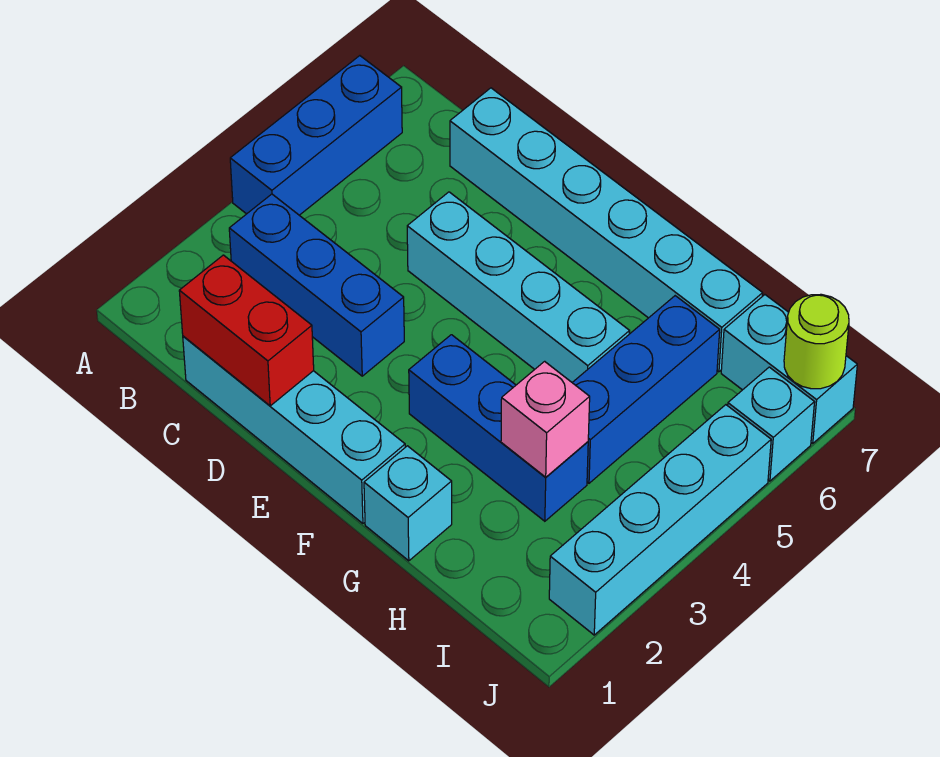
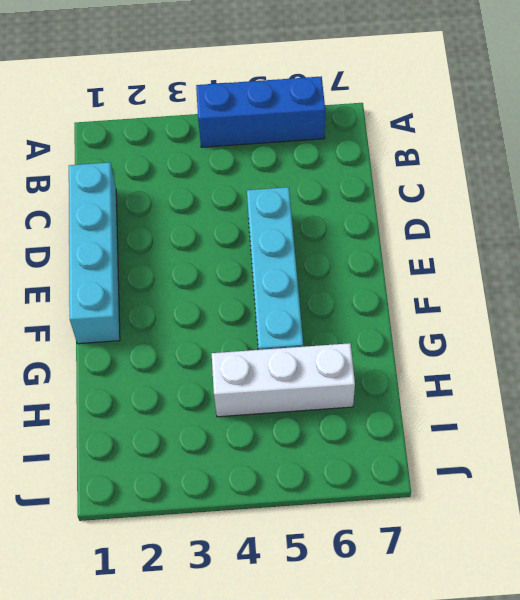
white brick H4:H6 level 1 -> blue brick H4:H6 level 1
none -> blue brick B3:D3 level 1
none -> cyan brick C7:H7 level 1
none -> blue brick F3:H3 level 1

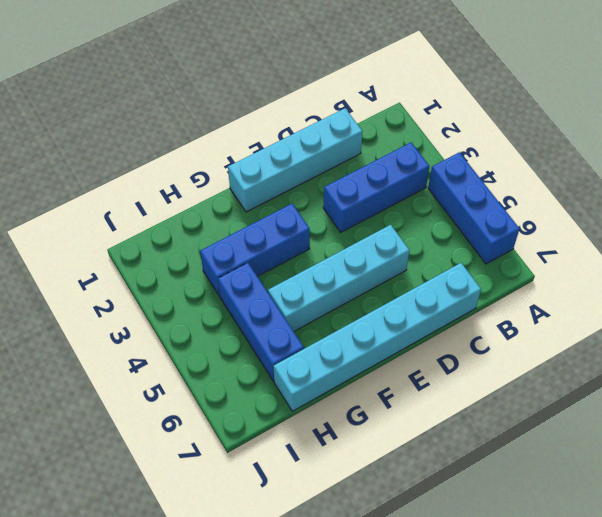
none -> cyan brick G1 level 1
none -> cyan brick I7:J7 level 1
none -> cyan brick J2:J5 level 1

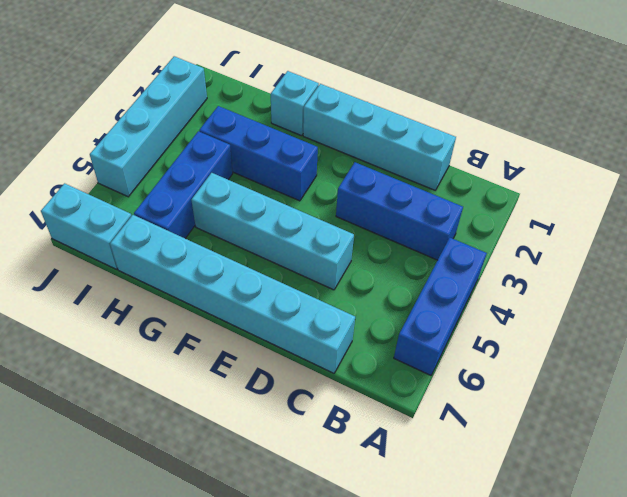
none -> cyan brick J6 level 1
none -> red brick C1:D1 level 2
none -> pink brick H3 level 2

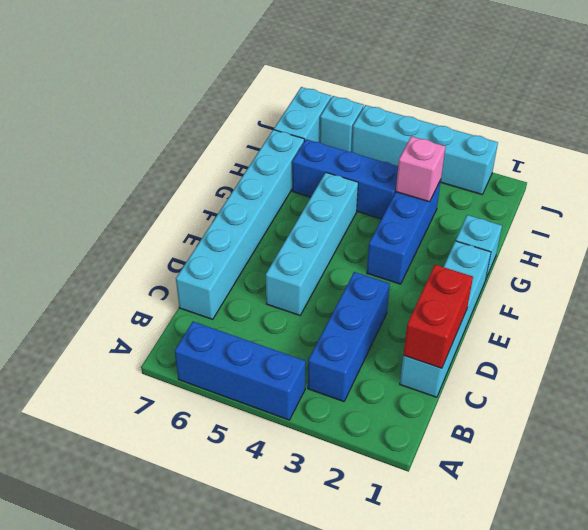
none -> lime round brick J7 level 2

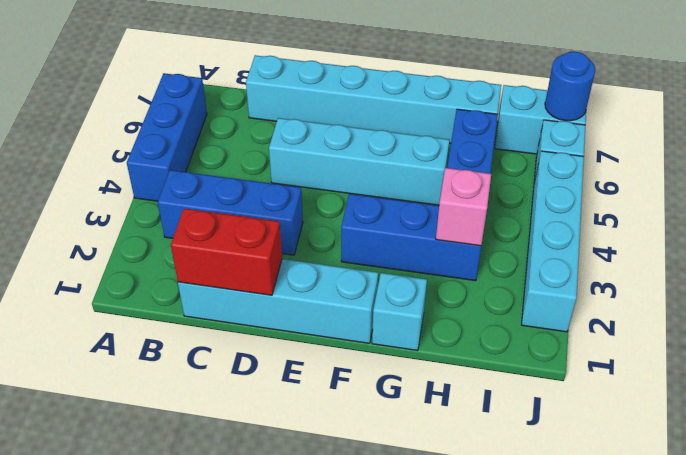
blue round brick J7 level 2 -> lime round brick J7 level 2

